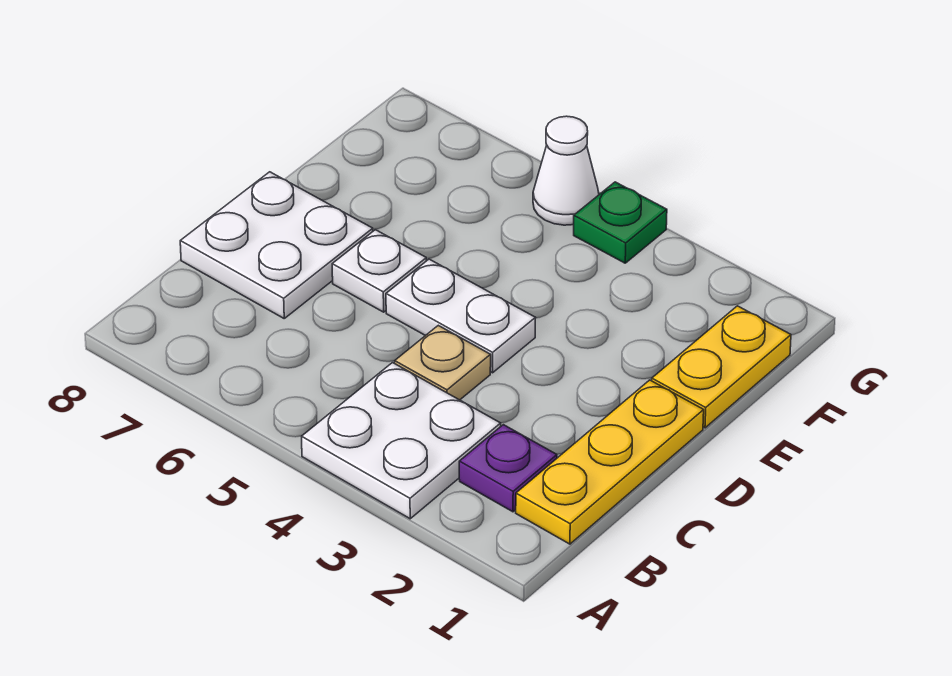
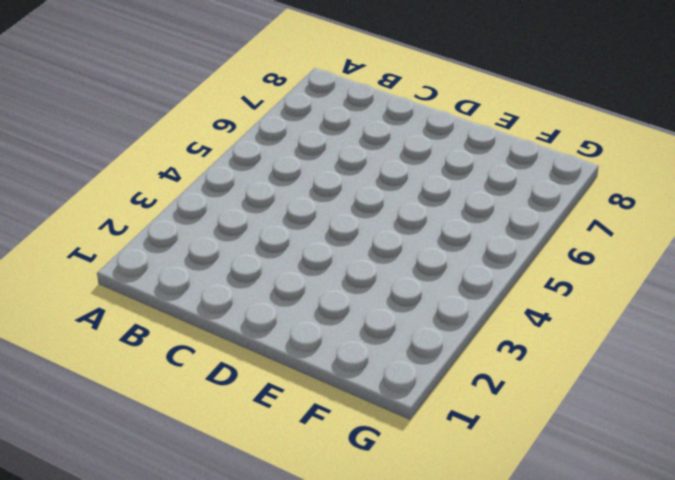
none -> white plate A3:B4 level 1
none -> yellow plate B1:D1 level 1

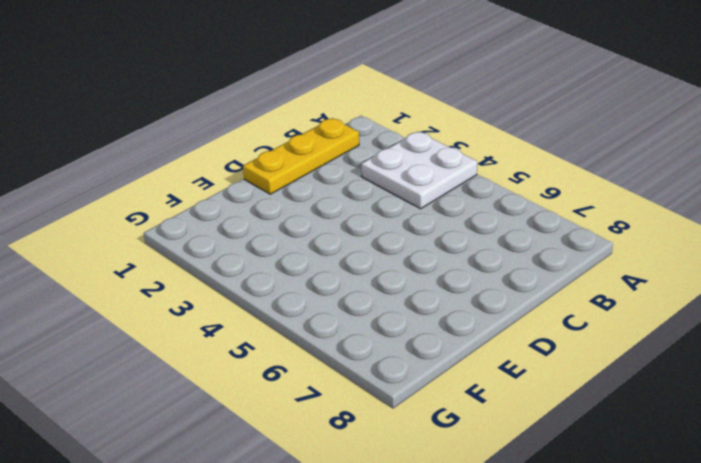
none -> purple plate B2 level 1
none -> tan plate C4 level 1

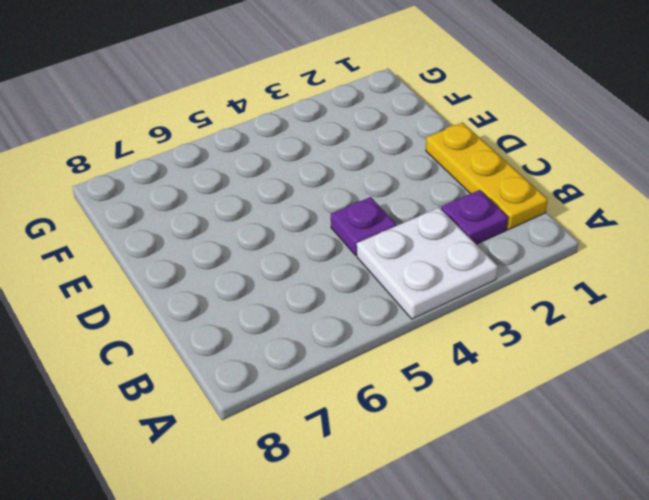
purple plate C4 level 1 -> tan plate C4 level 1
none -> white plate C7:D8 level 1
none -> white plate D4:D5 level 1

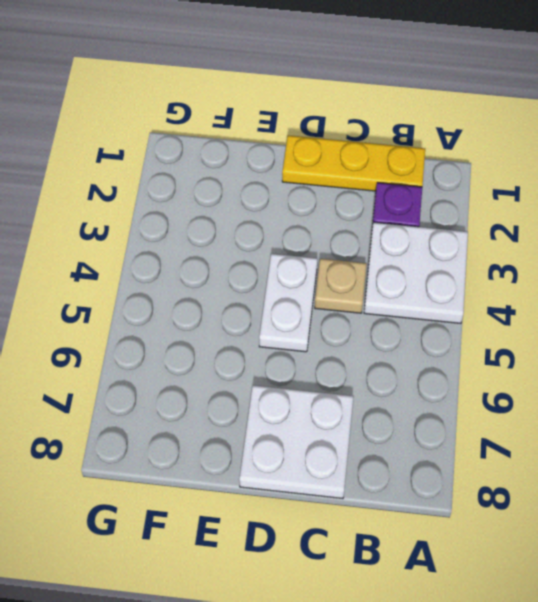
none -> white plate D6 level 1
none -> yellow plate E1:F1 level 1

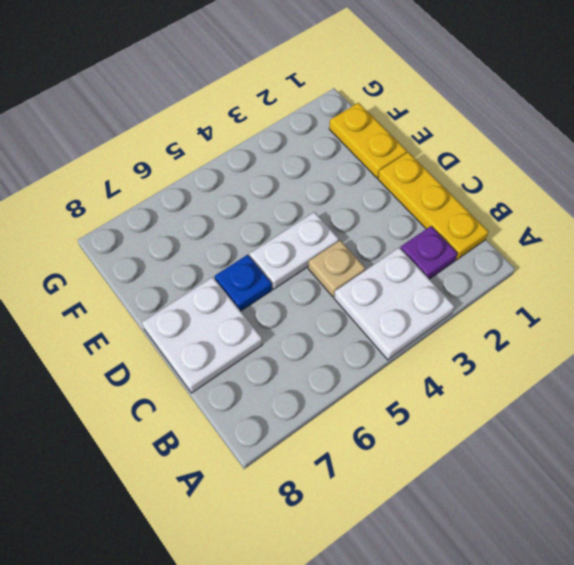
blue plate D6 level 1 -> white plate D6 level 1
none -> green plate G4 level 1
none -> white cone G5 level 1

